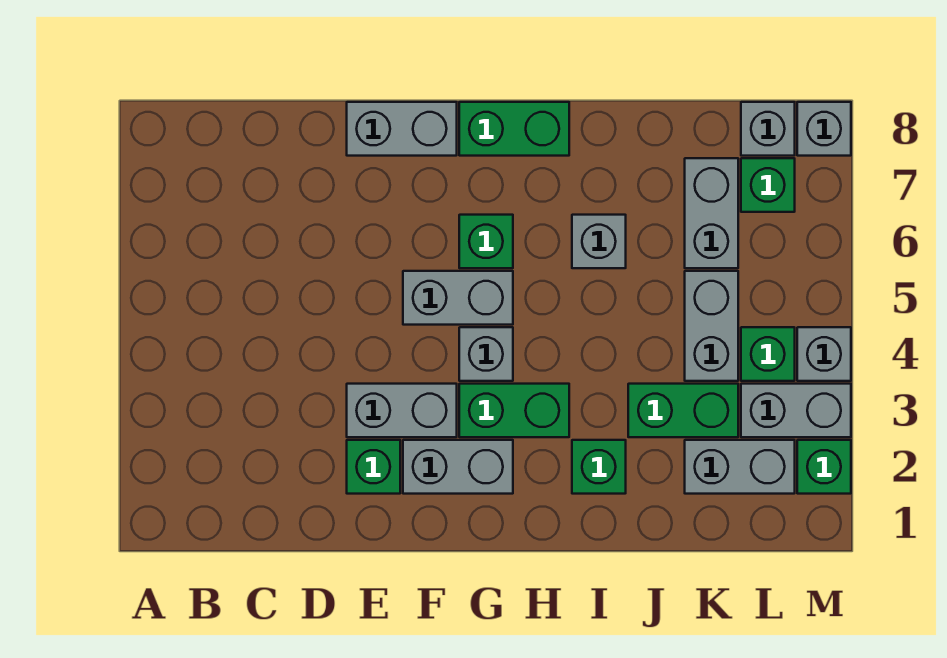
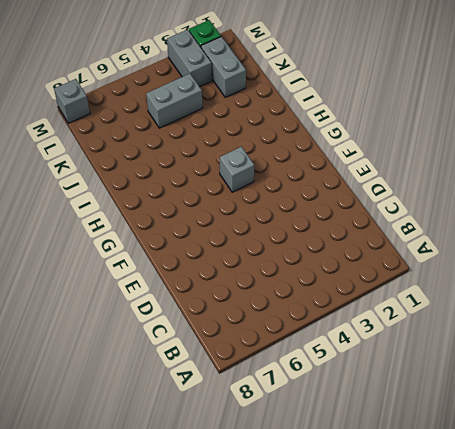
none -> green brick E2 level 1
none -> grey brick E3:F3 level 1
none -> grey brick E8:F8 level 1

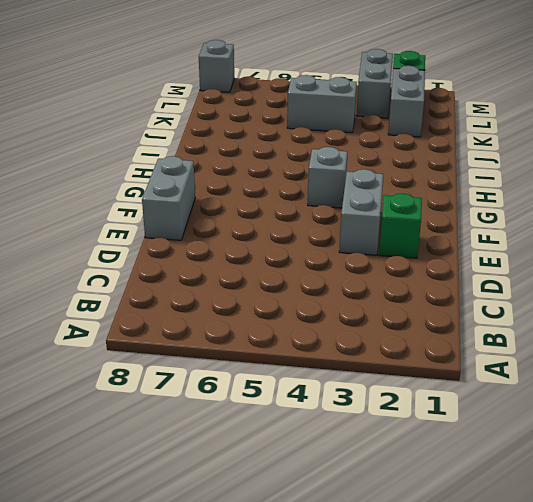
none -> grey brick F2:G2 level 1
none -> grey brick F5:G5 level 1
none -> green brick G3:H3 level 1

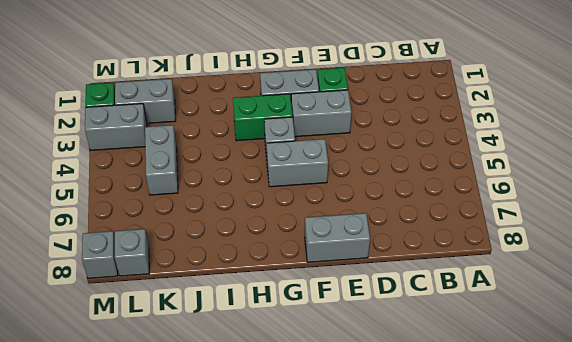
none -> green brick G6 level 1
none -> green brick G8:H8 level 1
none -> green brick I2 level 1

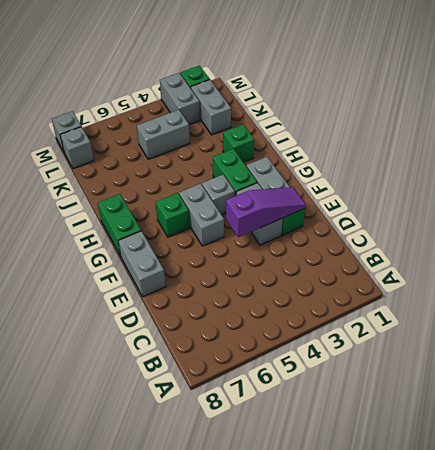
purple slope E2:E4 level 2 top 4 -> none
none -> grey brick I6 level 1
none -> green brick J3:K3 level 1
none -> grey brick K6:K7 level 1

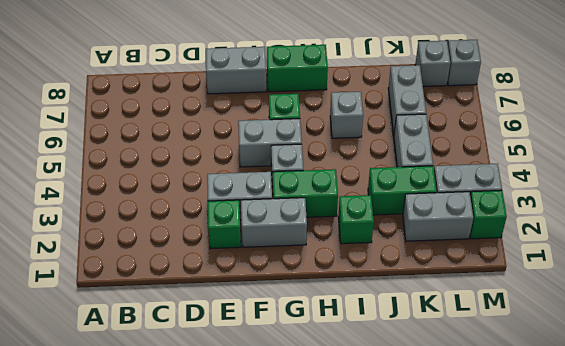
none -> green brick L4 level 1
none -> green brick L7 level 1
none -> grey brick M4 level 1

